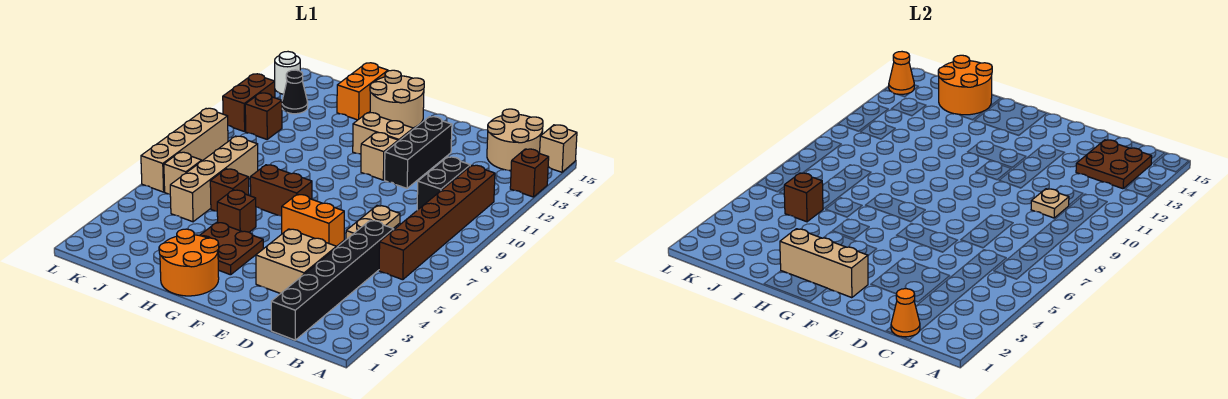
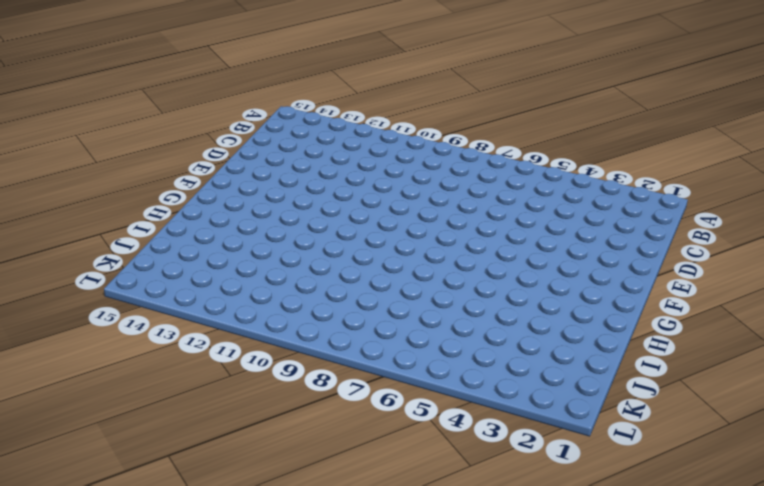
none -> brown brick A13 level 1
none -> tan brick A15 level 1
none -> brown brick B6:B11 level 1
none -> tan round brick B14:C15 level 1

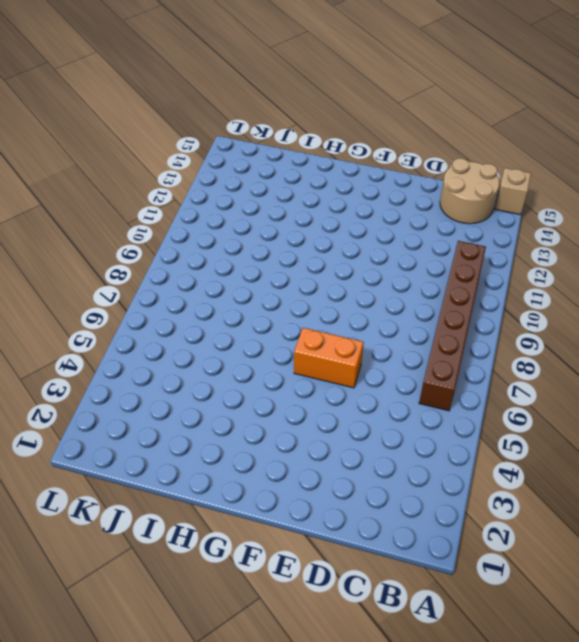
none -> brown brick A13 level 1
none -> black brick C1:C6 level 1
none -> black brick C10:C11 level 1
none -> tan brick D3:E4 level 1

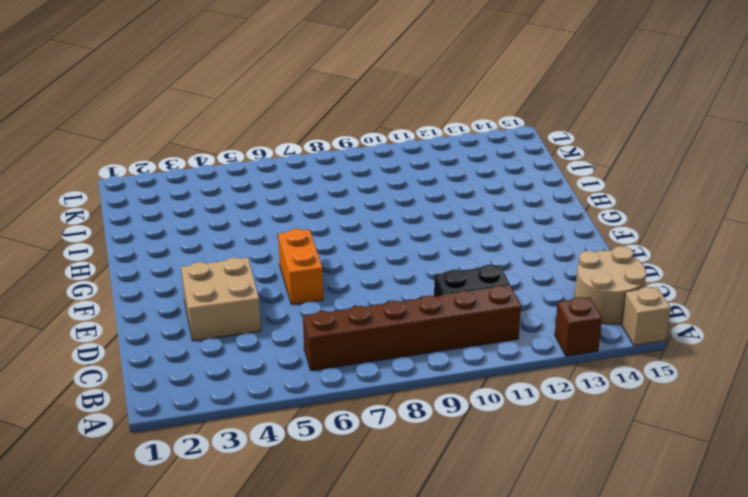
none -> black brick C1:C6 level 1
none -> tan plate D7:D8 level 1
none -> black brick E11:E13 level 1
none -> tan brick F11 level 1

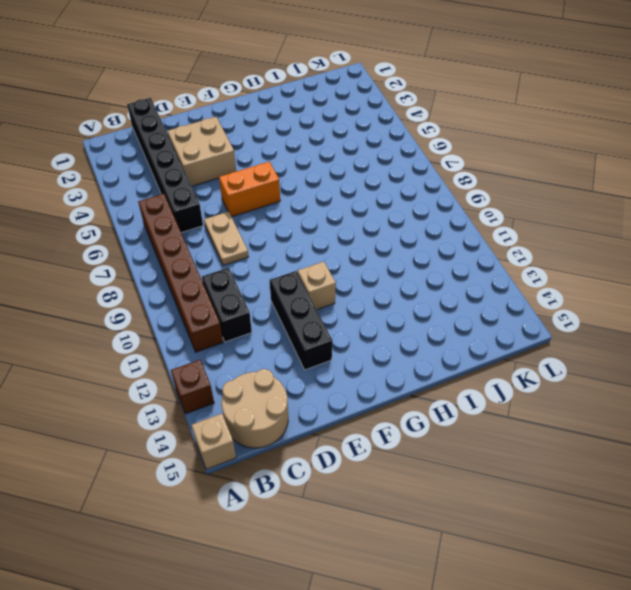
none -> tan brick F12:G12 level 1
none -> orange round brick G1:H2 level 1
none -> brown plate G3:H4 level 1
none -> brown brick G7:H7 level 1

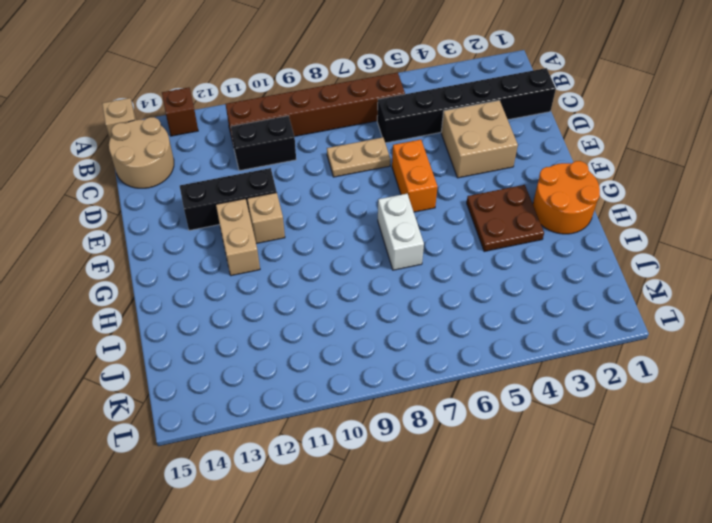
white brick G7:H7 level 1 -> brown brick G7:H7 level 1
none -> tan round brick G14:H15 level 1
none -> brown brick H5 level 1
none -> brown brick I6 level 1
none -> orange brick I14:I15 level 1

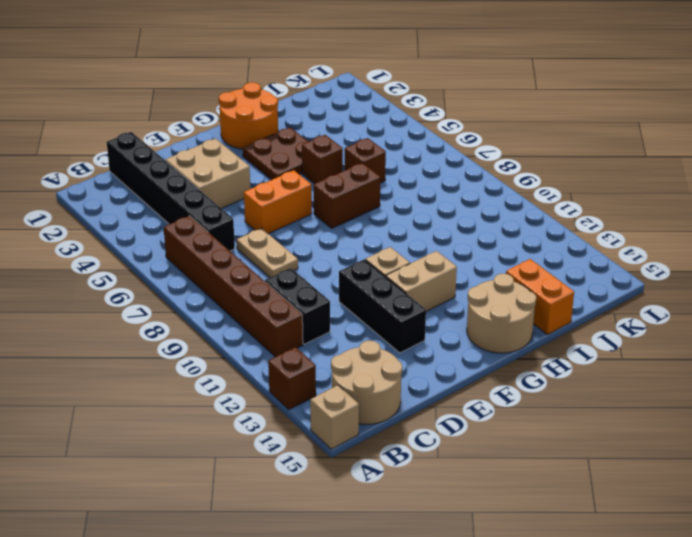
none -> tan brick J5:J8 level 1
none -> tan brick K6 level 1
none -> brown brick K11 level 1
none -> black cone K13 level 1

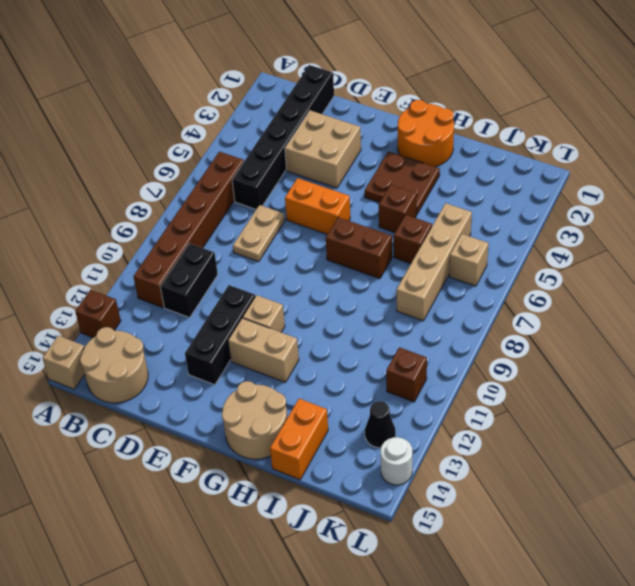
none -> tan brick L6:L9 level 1
none -> brown brick L11:L12 level 1
none -> brown plate B13:C14 level 2
none -> orange cone C1 level 2

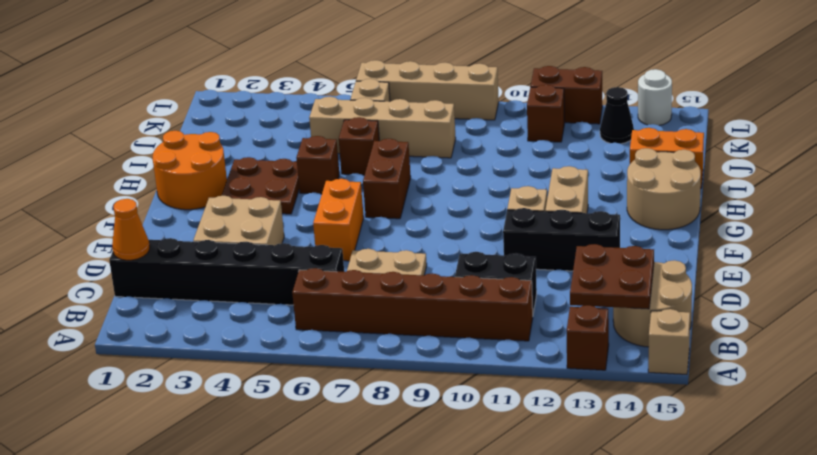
none -> tan plate C10 level 2
none -> tan brick F2:H2 level 2
none -> orange round brick I14:J15 level 2
none -> brown brick J5 level 2

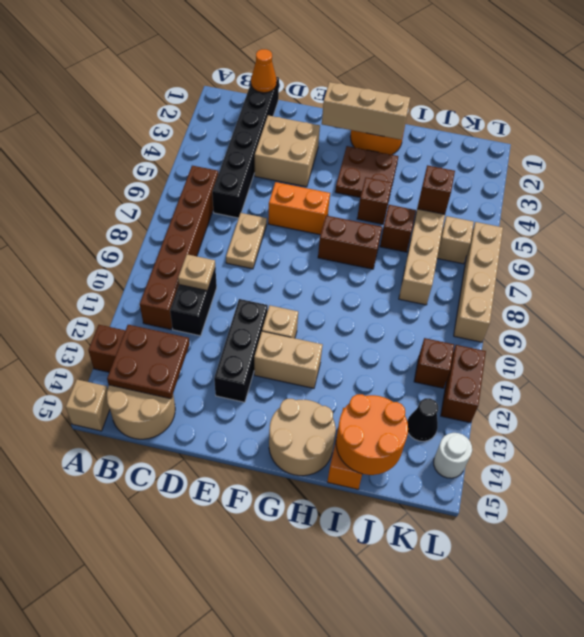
none -> orange cone L14 level 2

